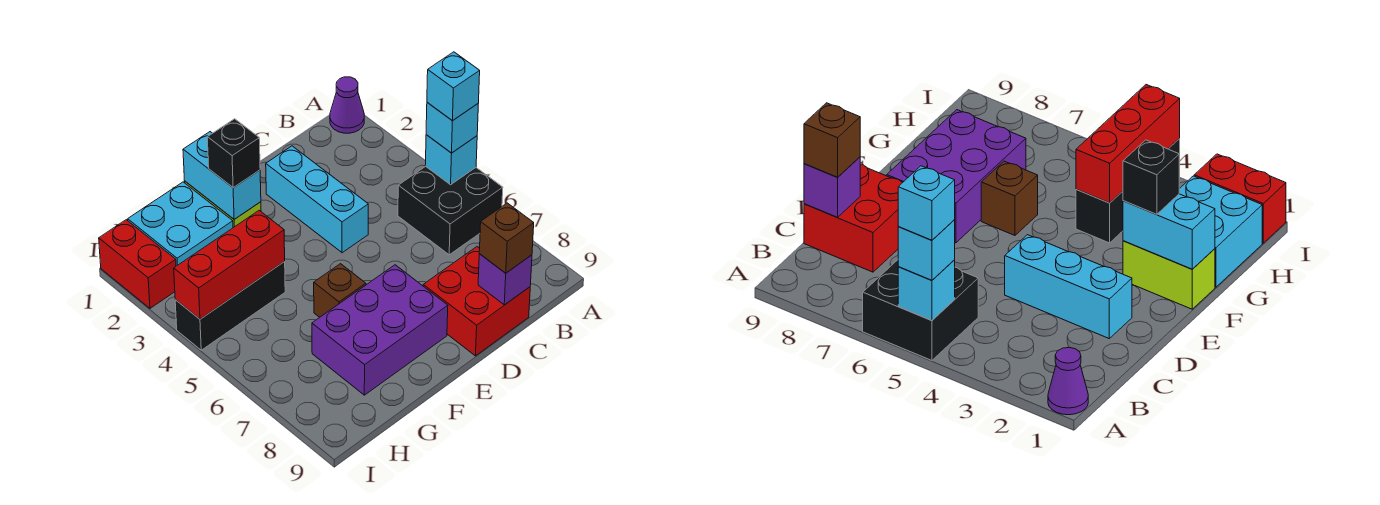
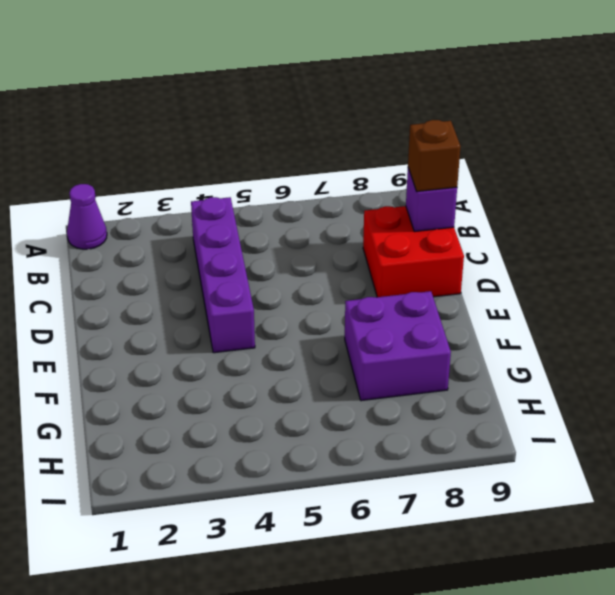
purple brick B4:E4 level 1 -> cyan brick D2:D4 level 1
purple brick F7:G8 level 1 -> purple brick E7:G8 level 1
none -> black brick A5:B6 level 1
none -> lime brick F1:F2 level 1
none -> brown brick F6 level 1

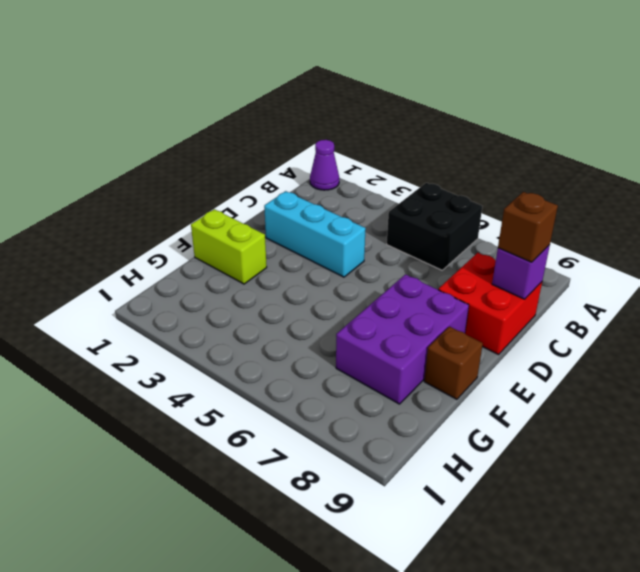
brown brick F9 level 1 -> brown brick F6 level 1
none -> cyan brick G1:H2 level 1
none -> black brick G4:I4 level 1
none -> red brick I1:I2 level 1

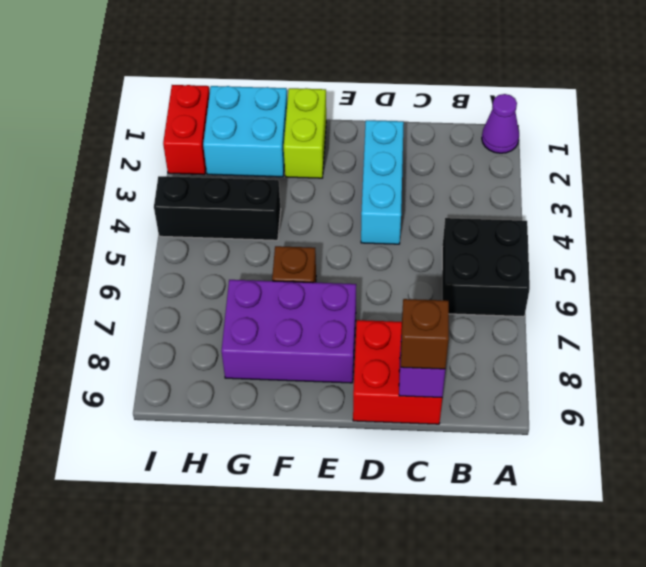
none -> cyan brick A5 level 2
none -> cyan brick F1:F2 level 2
none -> red brick G4:I4 level 2

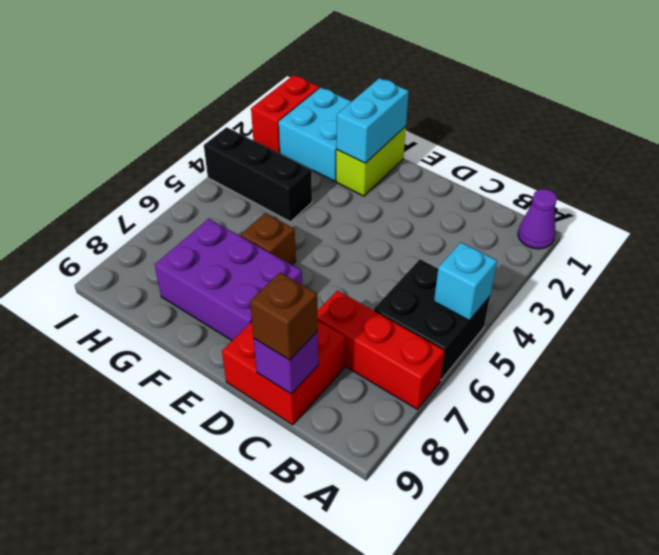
red brick A7:C7 level 1 -> red brick G4:I4 level 2
none -> cyan brick D2:D4 level 1
none -> cyan brick A5 level 3
none -> black brick F2 level 3

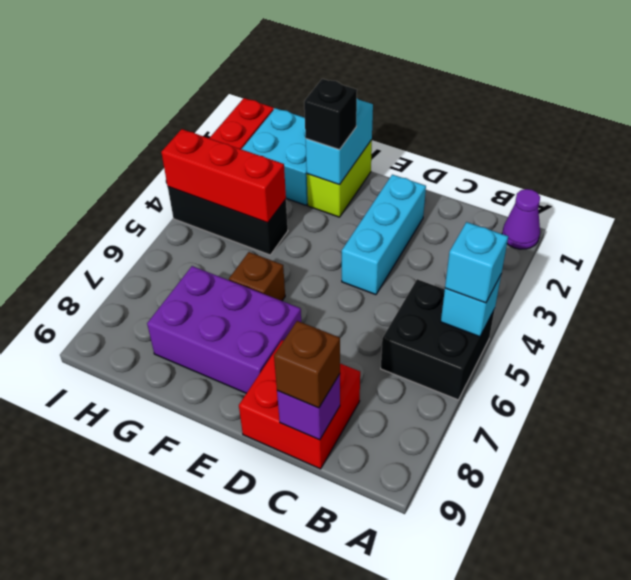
none -> cyan brick A5 level 4

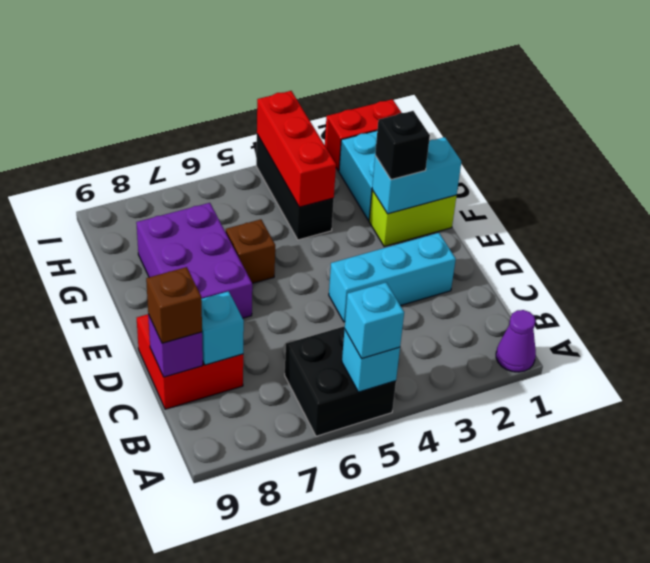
cyan brick C8 level 2 -> cyan brick A5 level 4

